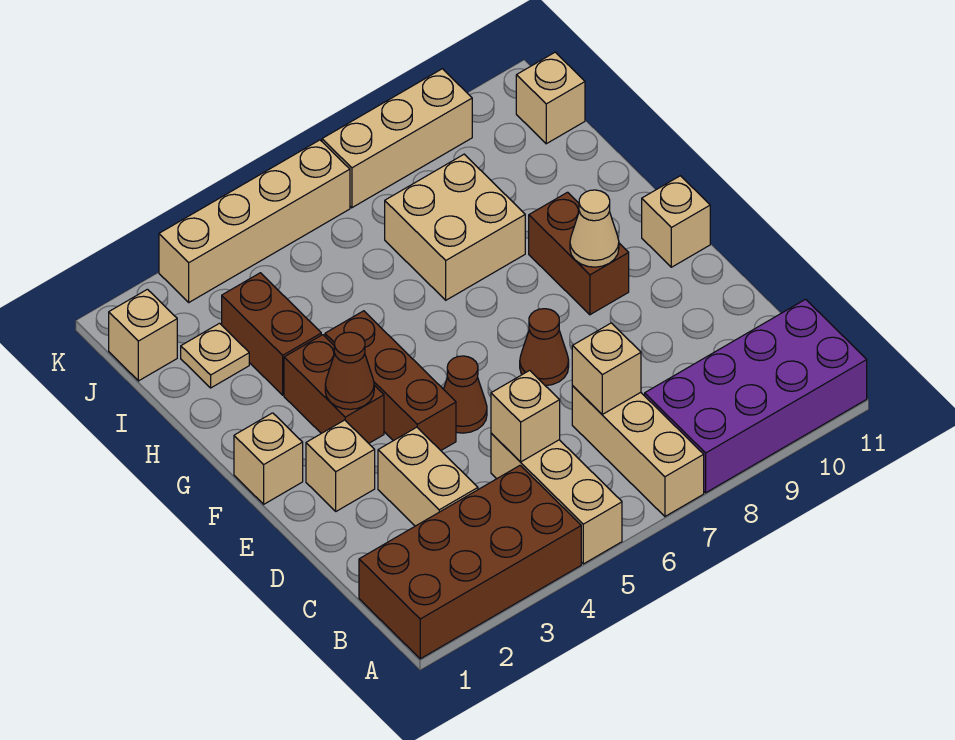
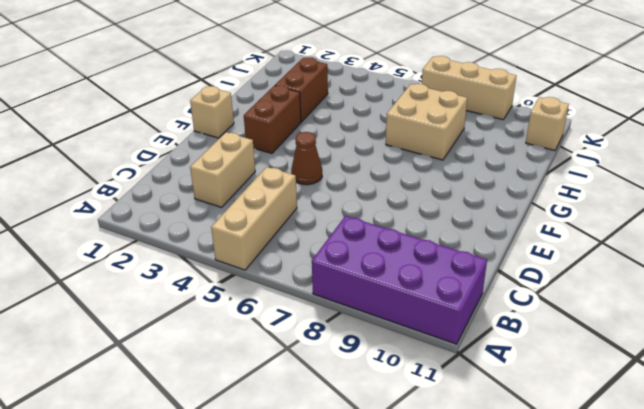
none -> brown brick A1:B4 level 1
none -> tan brick A7:C7 level 1
none -> tan brick E2 level 1

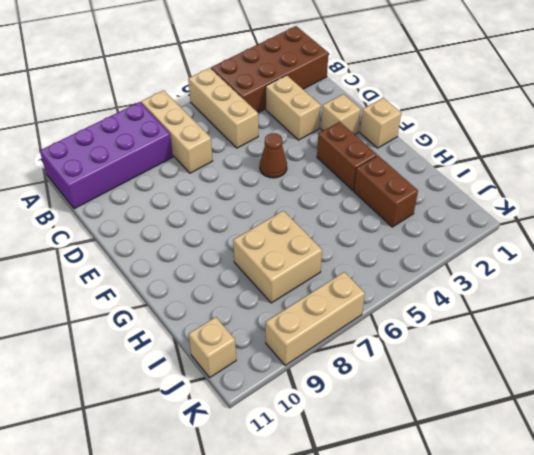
none -> brown brick E4:G4 level 1
none -> brown cone E7 level 1
none -> brown brick F9:G9 level 1

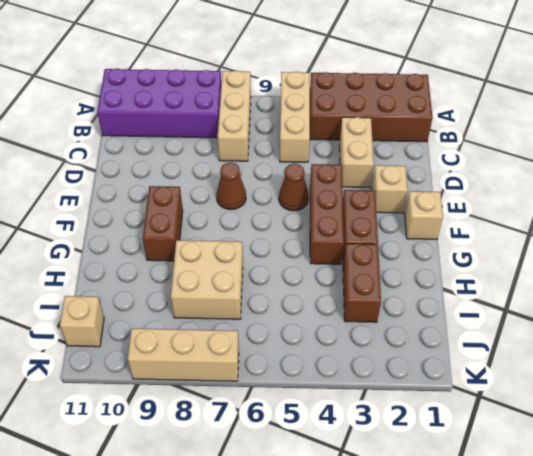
none -> tan brick F11 level 1
none -> tan plate I2 level 1
none -> tan brick J1 level 1

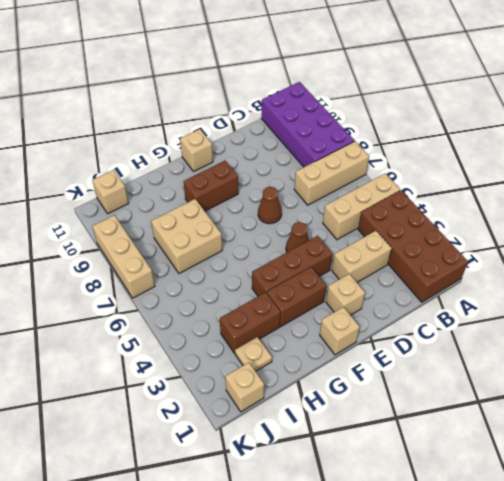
none -> tan brick K3:K6 level 1
none -> tan brick C5 level 2
none -> tan brick C7 level 2

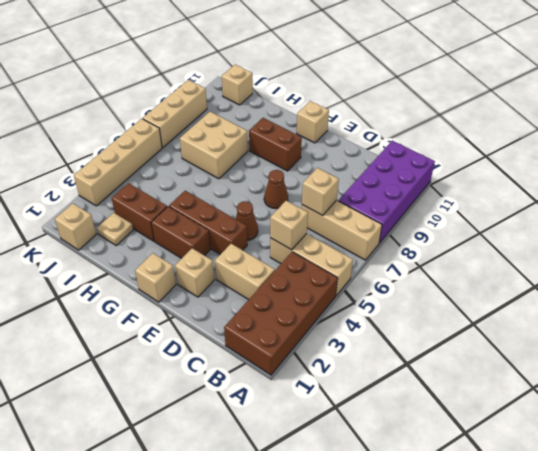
none -> brown cone F3 level 2
none -> tan cone F9 level 2

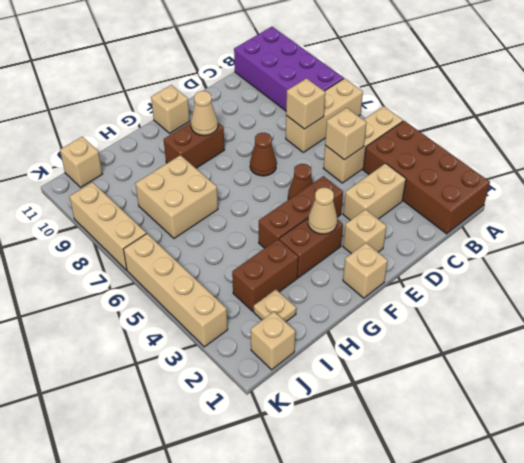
tan cone F3 level 2 -> brown cone F3 level 2

